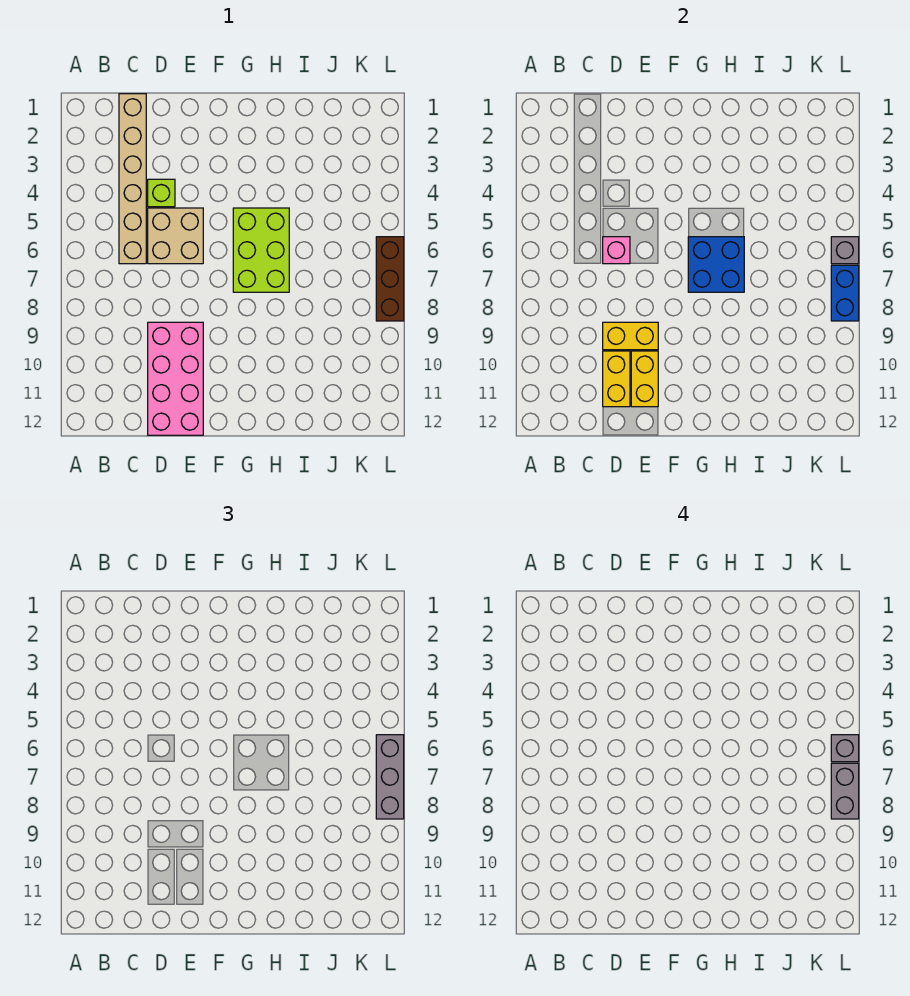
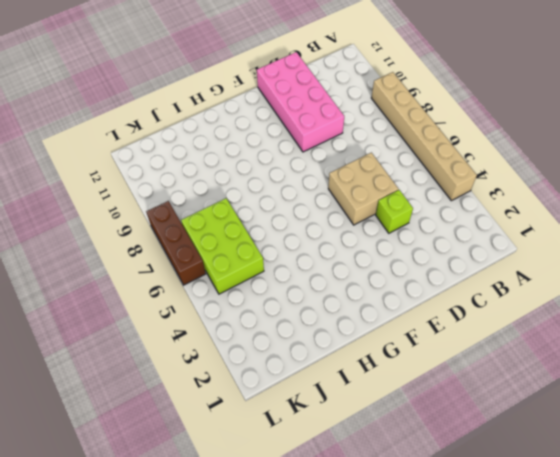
tan brick A4:A9 level 1 -> tan brick C1:C6 level 1
lime brick J5:K7 level 1 -> lime brick G5:H7 level 1
none -> pink brick D6 level 2
none -> yellow brick D9:E9 level 2
none -> yellow brick D10:D11 level 2

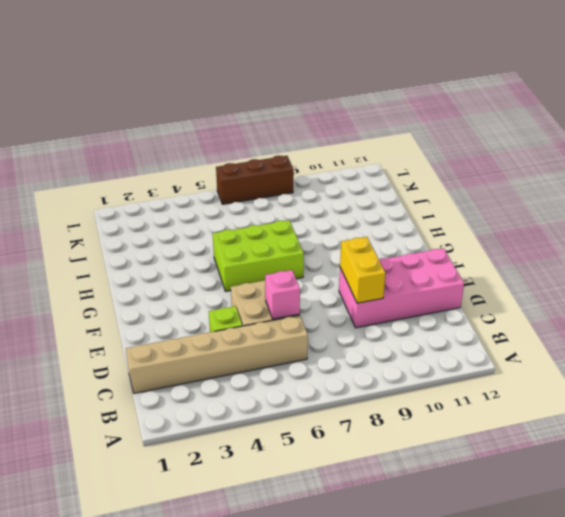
none -> yellow brick D10:D11 level 2
none -> yellow brick E10:E11 level 2
none -> blue brick G6:H7 level 2

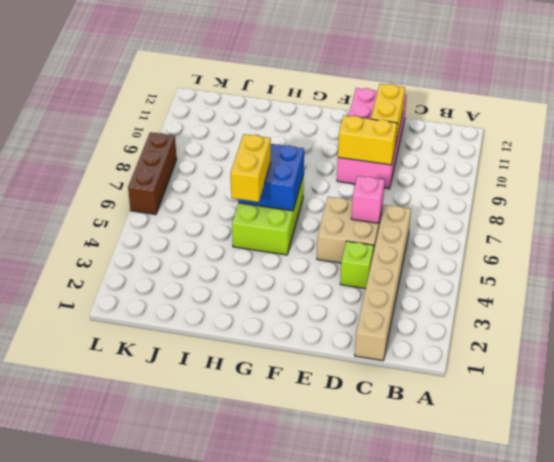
yellow brick H5:H6 level 3 -> yellow brick E10:E11 level 2
none -> grey brick L6 level 2
none -> blue brick L7:L8 level 2
none -> grey brick L6:L8 level 3

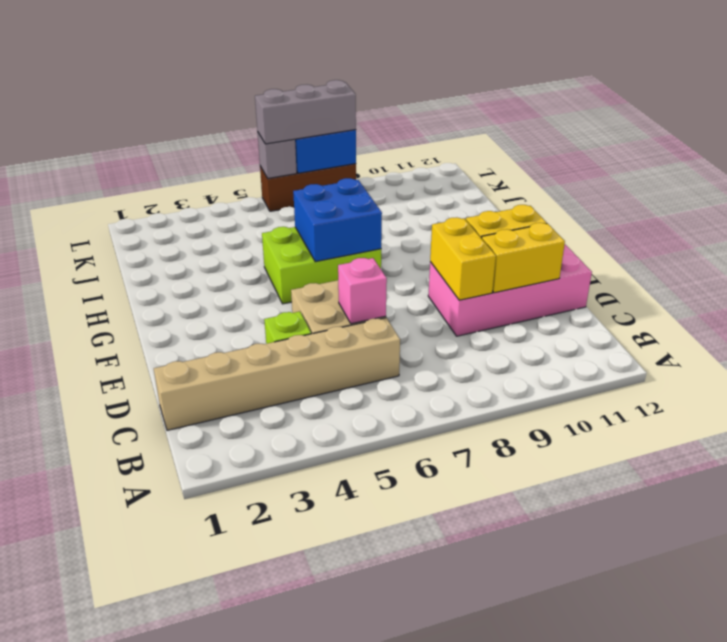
none -> grey brick L6 level 4
none -> grey brick L7:L8 level 4

